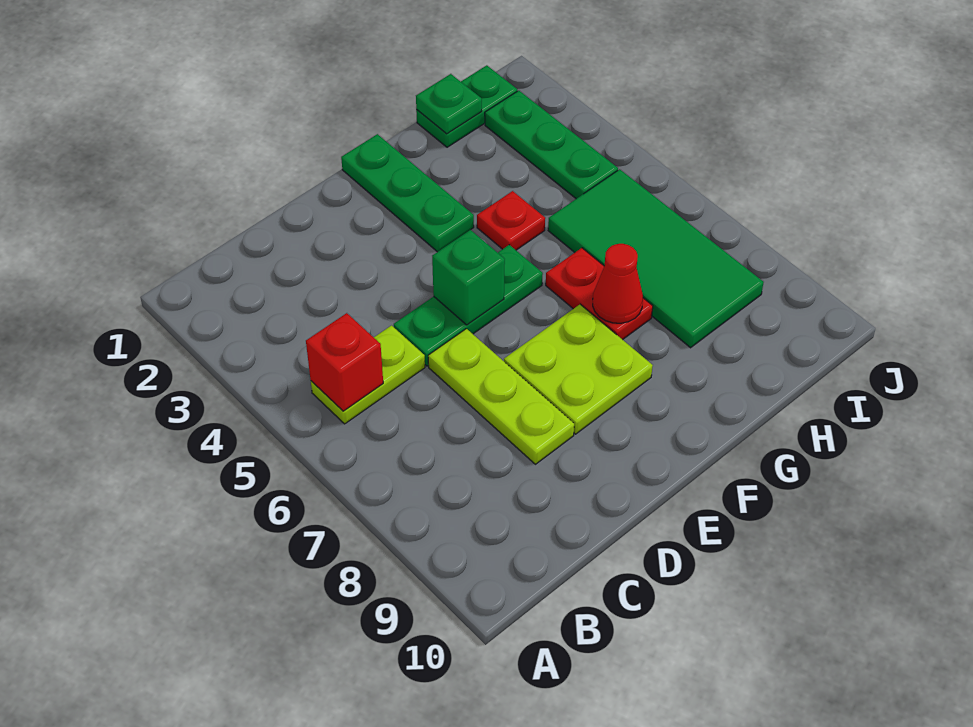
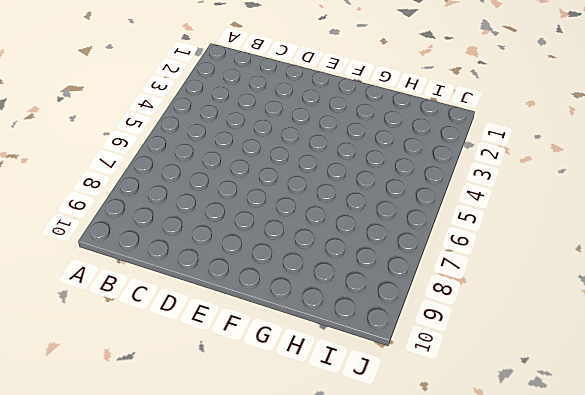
none -> lime plate B5:C5 level 1
none -> green plate D5:F5 level 1
none -> lime plate D6:D8 level 1

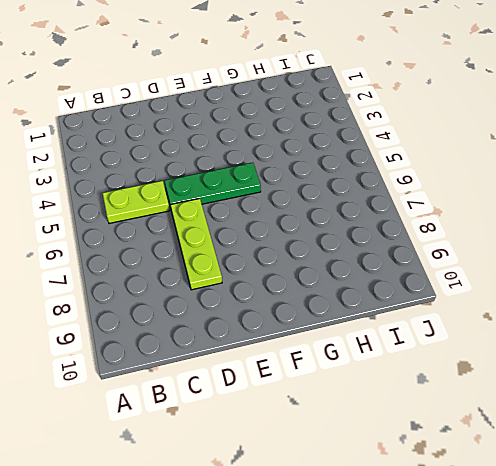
none -> lime plate E7:F8 level 1
none -> green plate F1:F3 level 1
none -> red plate G4 level 1

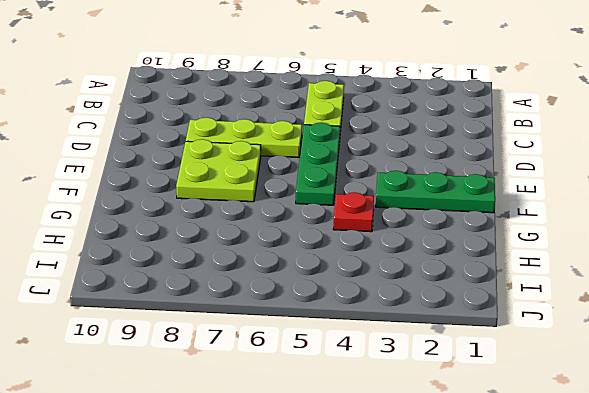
none -> red plate G6:G7 level 1
none -> green plate H1:I1 level 1
none -> green tile H5:I8 level 1

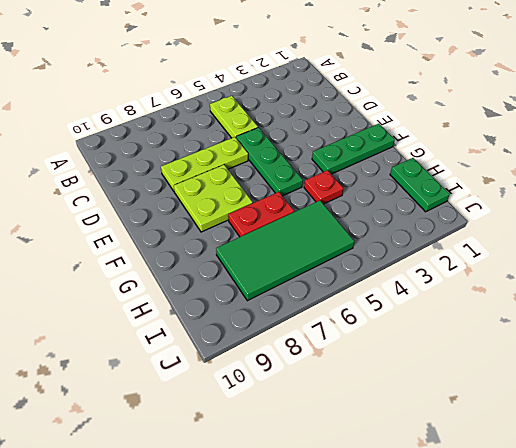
none -> green plate I2:I4 level 1
none -> red brick B5 level 2
none -> green brick E5 level 2

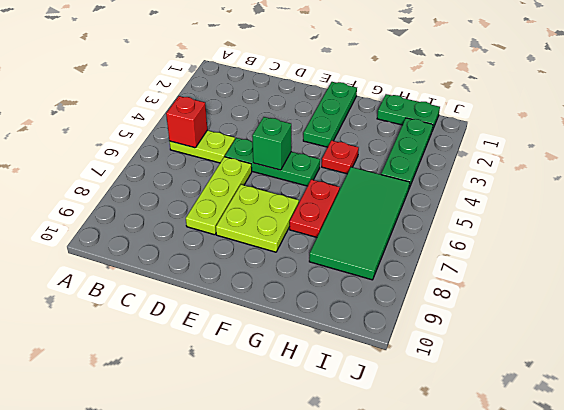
none -> red cone G7 level 2
none -> green plate H1 level 2

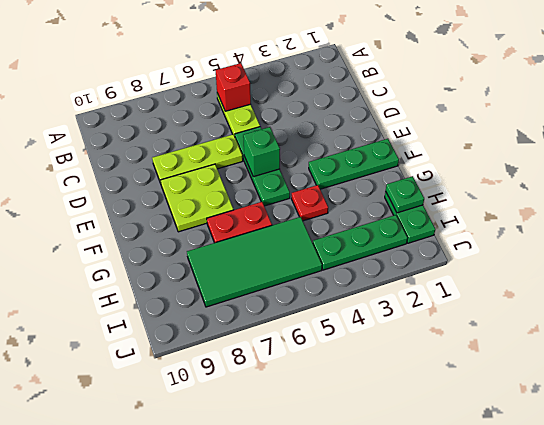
none -> red cone G7 level 2

